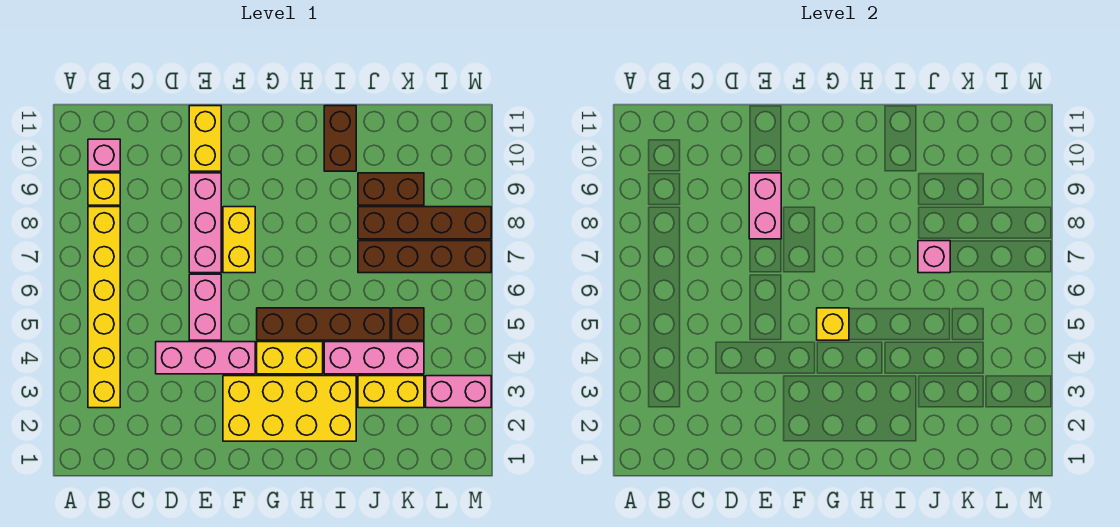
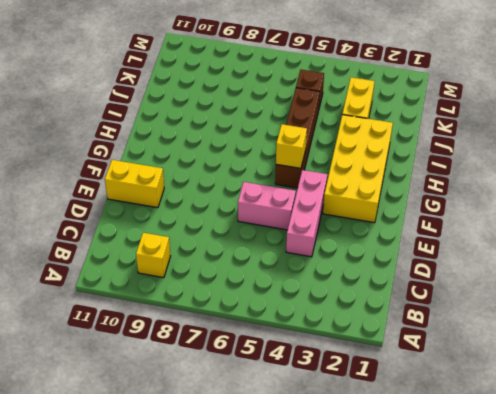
none -> yellow brick B3:B8 level 1
none -> pink brick B10 level 1
none -> pink brick E7:E9 level 1

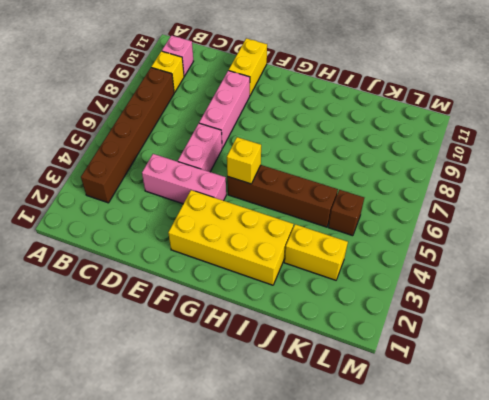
brown brick B3:B8 level 1 -> yellow brick B3:B8 level 1
none -> yellow brick F7:F8 level 1
none -> yellow brick G4:H4 level 1
none -> pink brick I4:K4 level 1

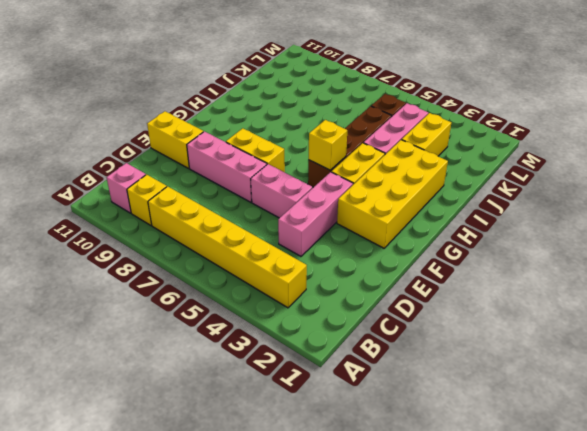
none -> brown brick I10:I11 level 1
none -> brown brick J7:M7 level 1
none -> brown brick J8:M8 level 1

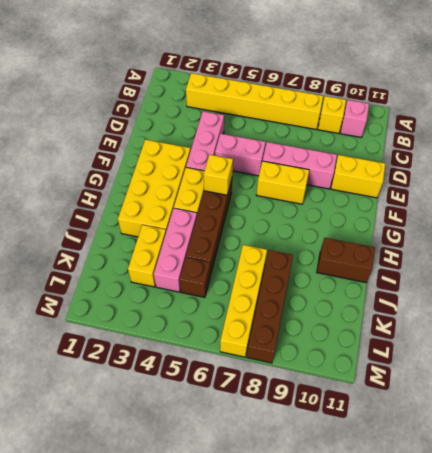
yellow brick J7:M7 level 1 -> brown brick J7:M7 level 1
none -> brown brick J9:K9 level 1
none -> pink brick L3:M3 level 1
none -> pink brick E8:E9 level 2

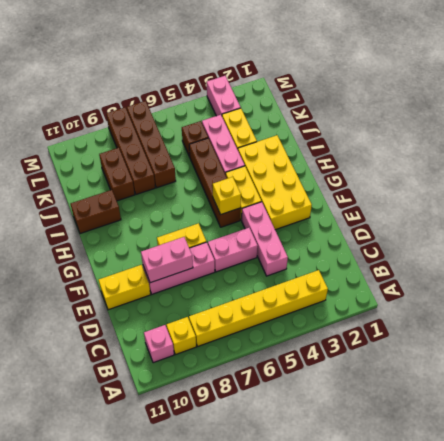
none -> pink brick J7 level 2

